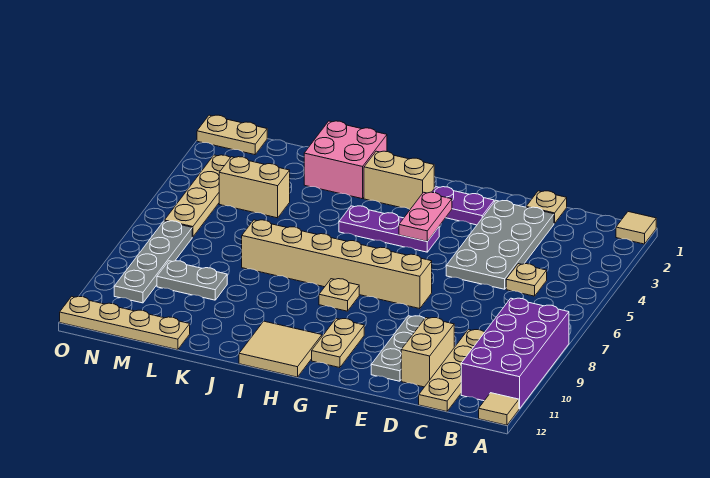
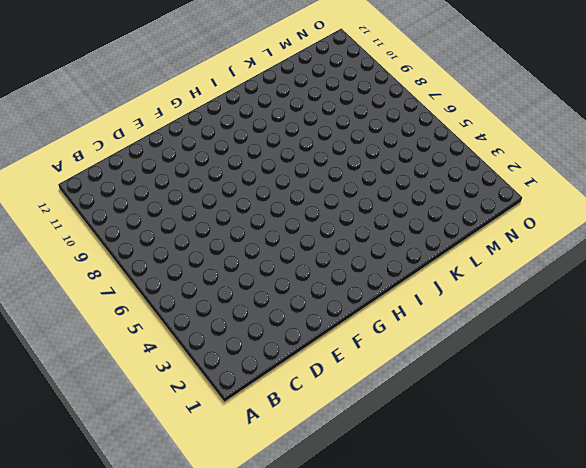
none -> tan tile A1 level 1
none -> purple brick A8:B11 level 1
none -> tan tile A12 level 1

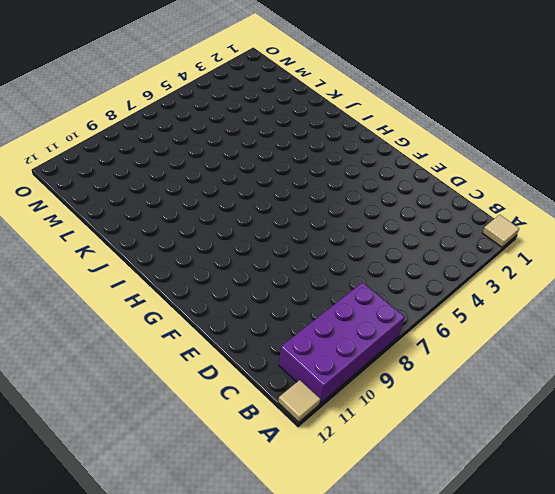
none -> tan plate C5 level 1
none -> tan plate C9:C12 level 1
none -> tan plate D1 level 1

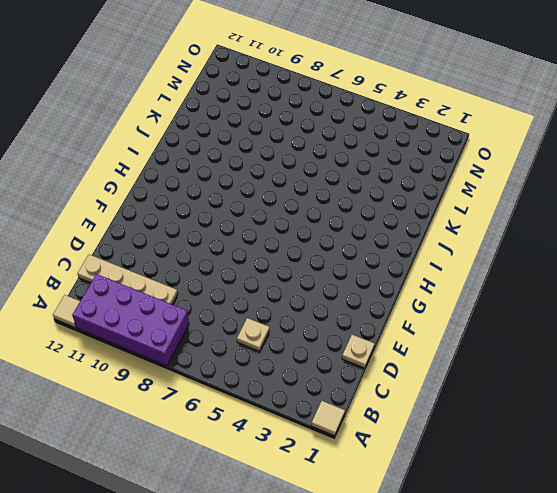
none -> grey plate D2:E5 level 1
none -> tan brick D10:D11 level 1
none -> grey plate E9:E11 level 1

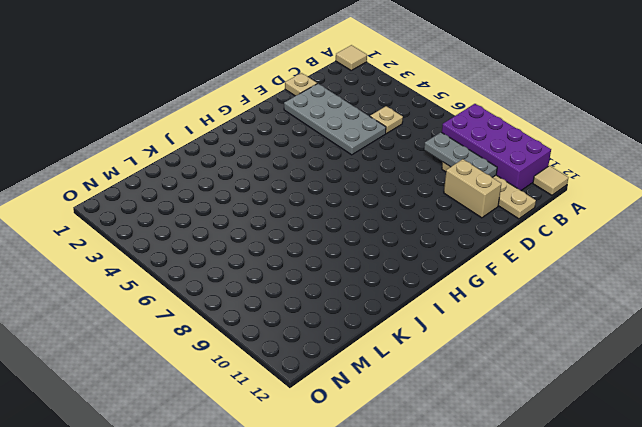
grey plate C8:C10 level 2 -> grey plate E9:E11 level 1
none -> purple plate F2:G2 level 1
none -> tan brick F7:K7 level 1
none -> purple plate G4:I4 level 1

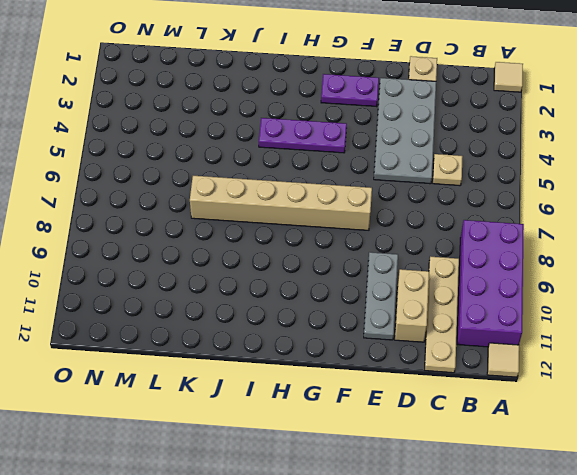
none -> tan plate G10:G11 level 1
none -> tan brick H2:I2 level 1
none -> tan plate H8 level 1

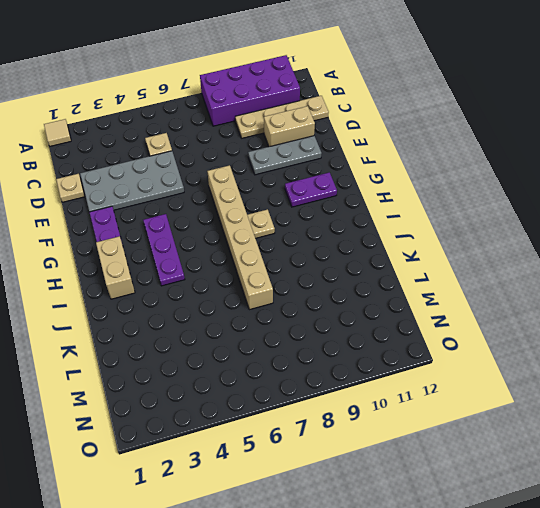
purple plate G10:G11 level 1 -> tan plate G10:G11 level 1
none -> tan tile A12 level 1
none -> tan tile H11:I12 level 1
none -> pink brick J1:K2 level 1

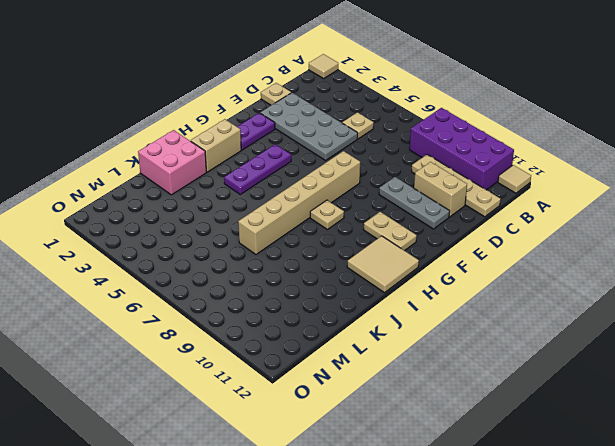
none -> tan brick L4:M4 level 1
none -> grey plate L9:M9 level 1
none -> tan plate L12:O12 level 1

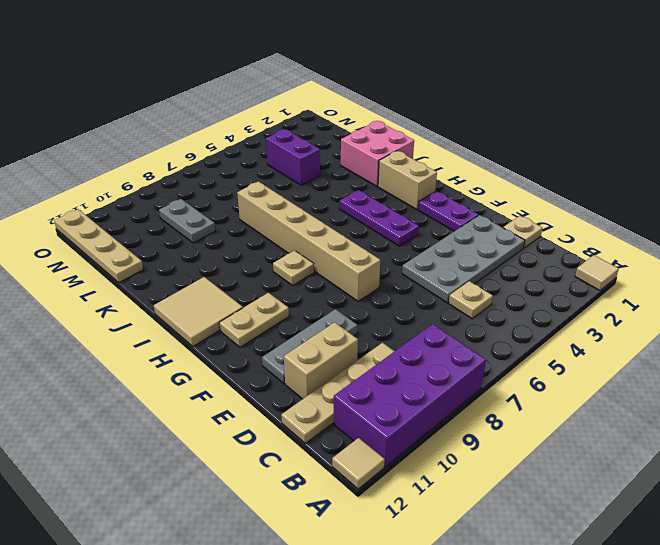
purple brick L4:M4 level 1 -> tan brick L4:M4 level 1
none -> tan plate N1:O1 level 1
none -> tan plate N3:N6 level 1
none -> grey plate N7:N10 level 1

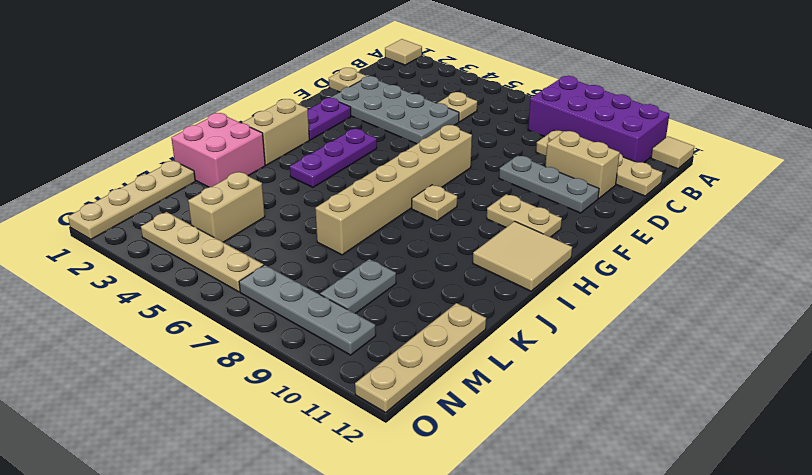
tan plate L1:O1 level 1 -> tan plate N1:O1 level 1
none -> pink plate G3:G4 level 2

